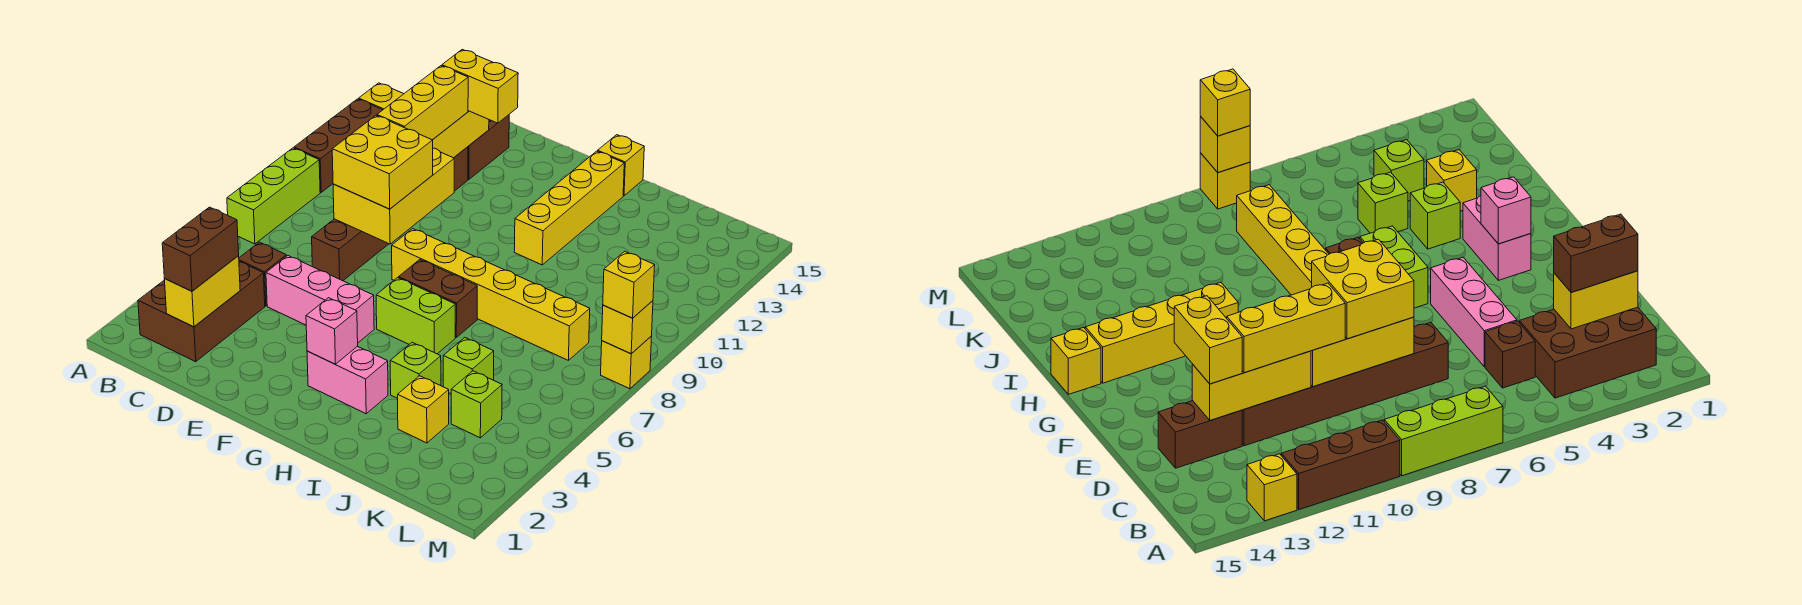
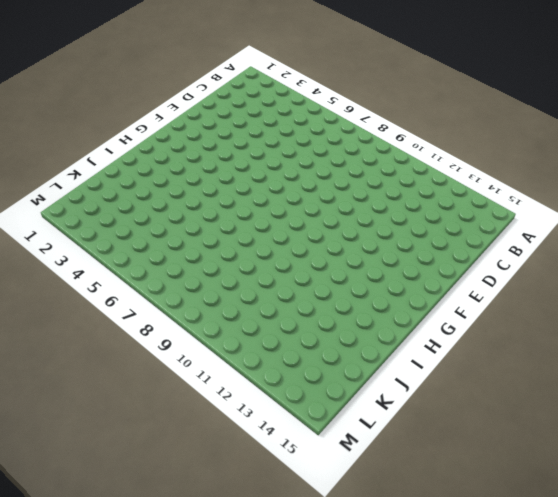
none -> lime brick A7:A9 level 1
none -> brown brick A10:A12 level 1
none -> yellow brick A13 level 1

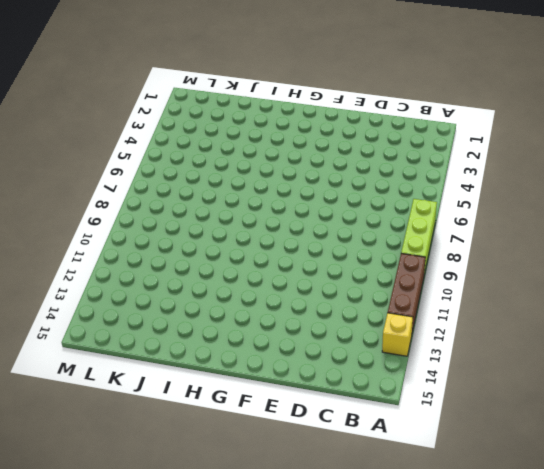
none -> brown brick B2:C4 level 1
none -> brown brick C5 level 1
none -> pink brick D5:F5 level 1

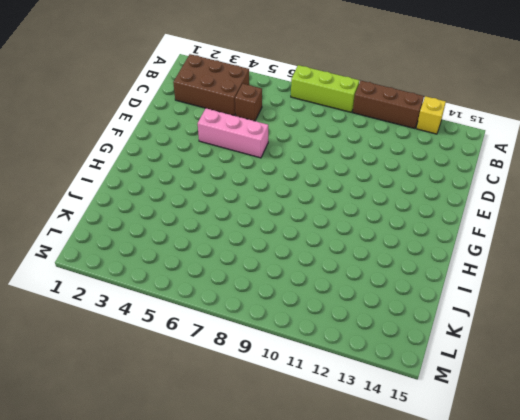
pink brick E4:E6 level 1 -> pink brick D5:F5 level 1
none -> brown brick D7:D12 level 1
none -> brown brick D13:D14 level 1
none -> yellow brick F8:K8 level 1

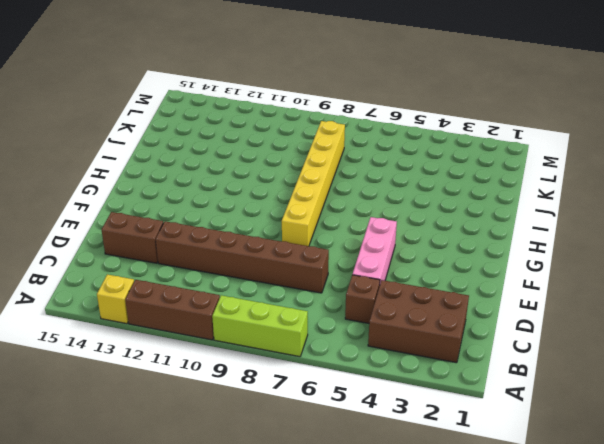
none -> pink brick G3:H3 level 1
none -> lime brick G6:H6 level 1
none -> brown brick G7:H7 level 1

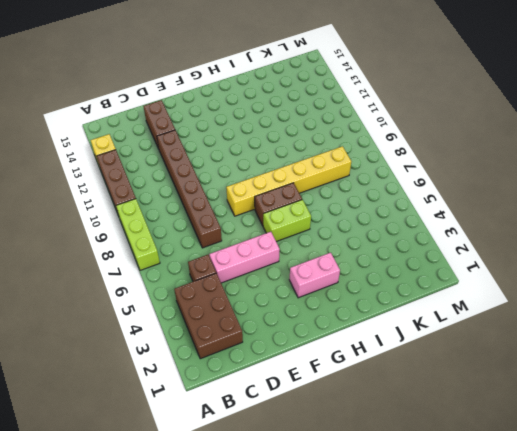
none -> yellow brick H11:H14 level 1
none -> yellow brick H15 level 1
none -> lime brick I4 level 1

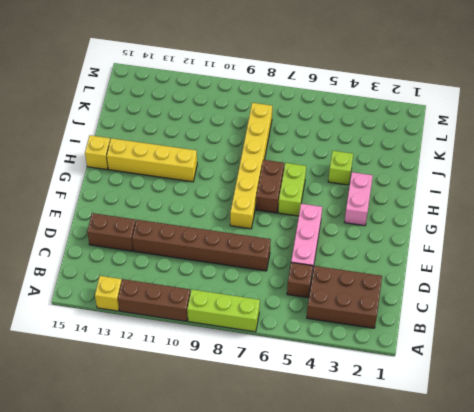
none -> yellow brick J3 level 1
none -> lime brick J5 level 1
none -> lime brick K4 level 1

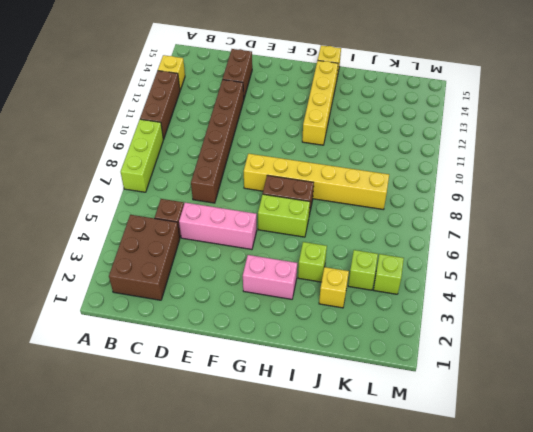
lime brick L4 level 1 -> lime brick J5 level 1
none -> yellow brick M8 level 1
none -> yellow brick C2:C3 level 2
none -> yellow brick D8:E10 level 2

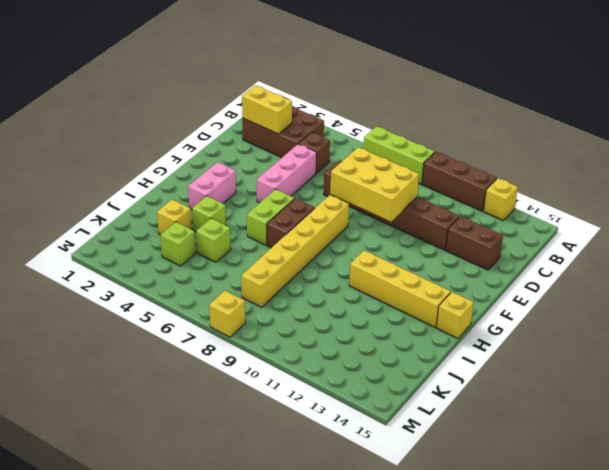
none -> yellow brick D11:D13 level 2
none -> pink brick G3 level 2
none -> yellow brick M8 level 2

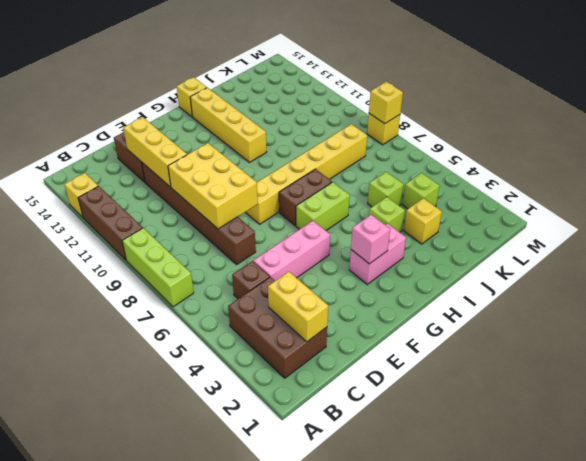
none -> brown brick C2:C3 level 3
none -> yellow brick D8:E9 level 3
none -> yellow brick D10:D12 level 3

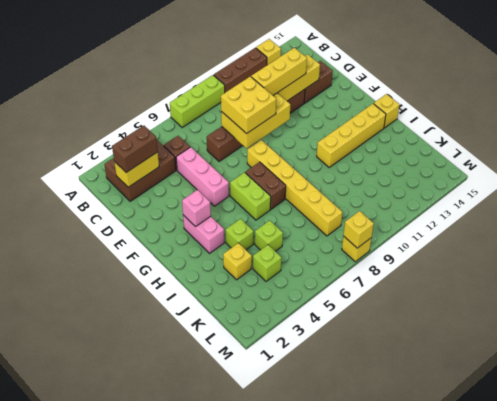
none -> yellow brick D13:E13 level 3
none -> yellow brick M8 level 3

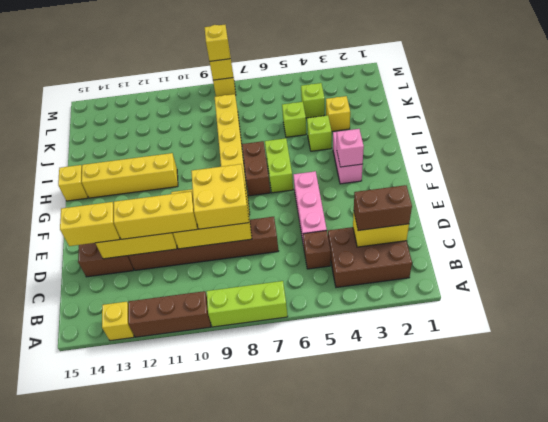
yellow brick D13:D14 level 3 -> yellow brick D13:E13 level 3

